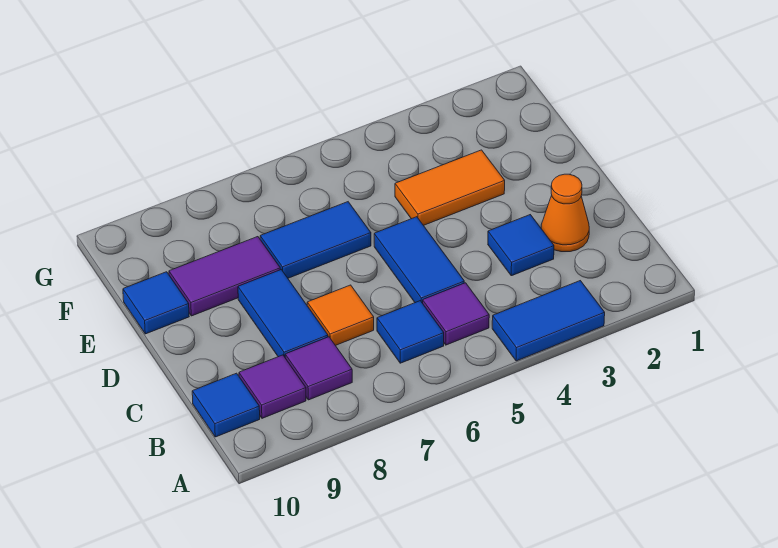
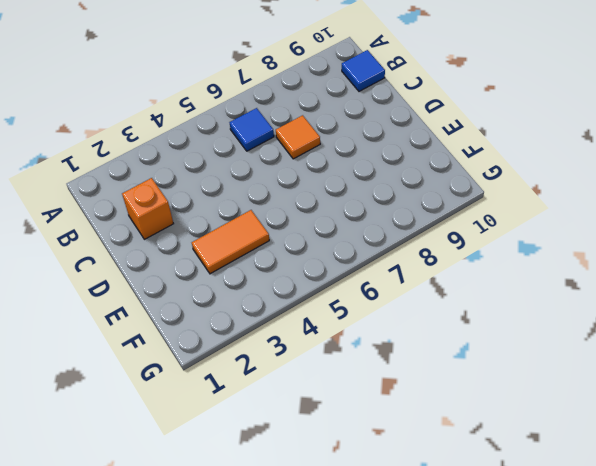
orange brick C2 level 1 -> orange cone C2 level 1
none -> blue tile A3:A4 level 1
none -> purple tile B5 level 1
none -> purple tile B8 level 1

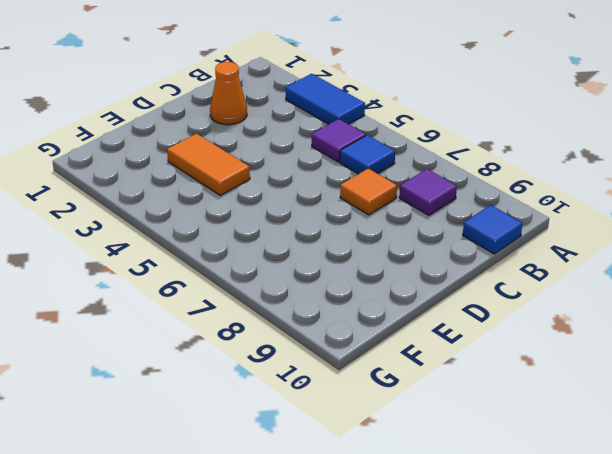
none -> purple tile B9 level 1
none -> blue tile C3 level 1
none -> blue tile C5:D5 level 1

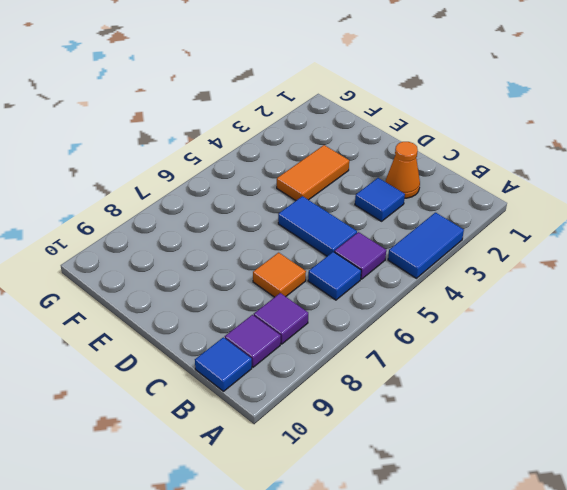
none -> blue tile C8:D8 level 1
none -> blue tile E6:E7 level 1
none -> purple tile E8:E9 level 1

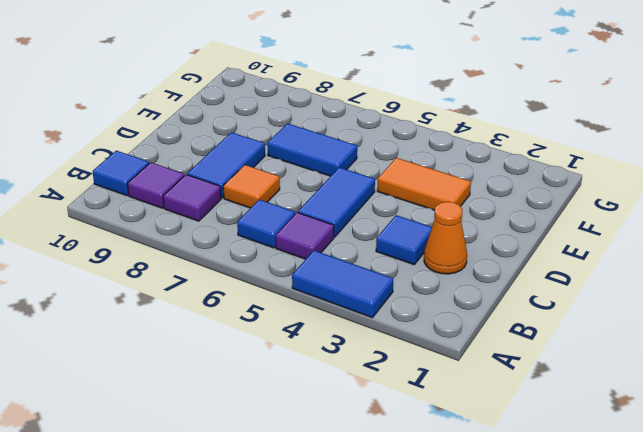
none -> purple tile E8:E9 level 1
none -> blue tile E10 level 1

